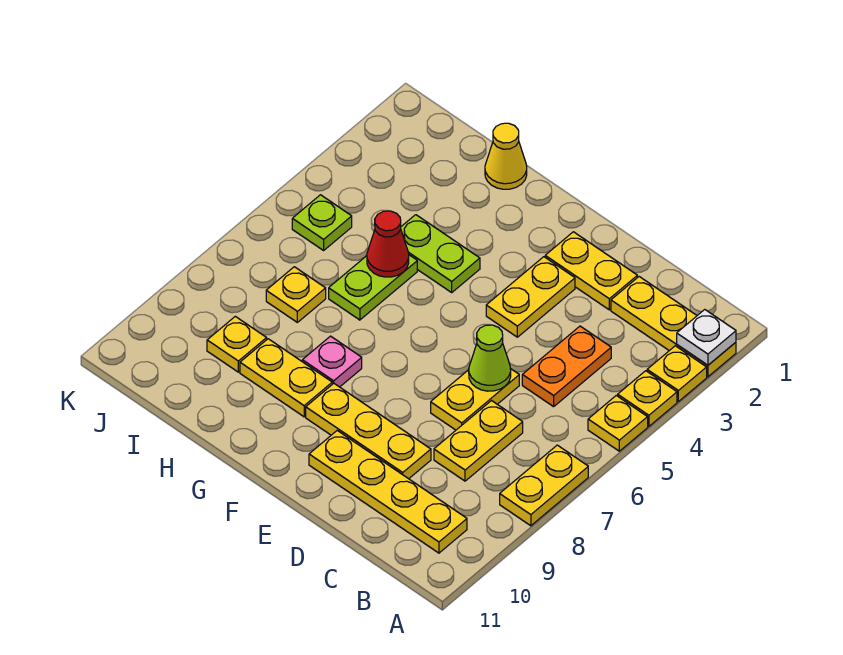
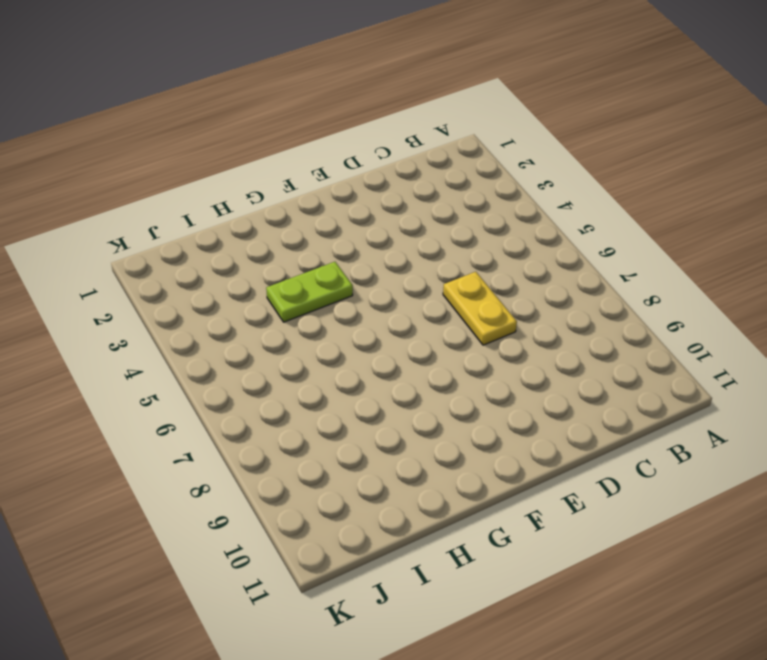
none -> yellow plate A2:C2 level 1
none -> yellow plate A3 level 1
none -> yellow plate A4 level 1

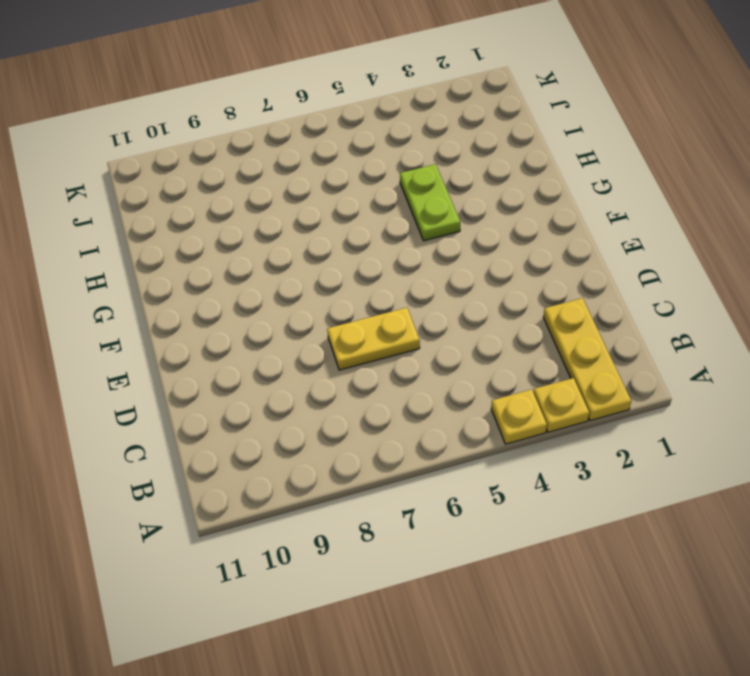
none -> yellow plate A5 level 1
none -> yellow plate A7:A8 level 1
none -> yellow plate B10:E10 level 1

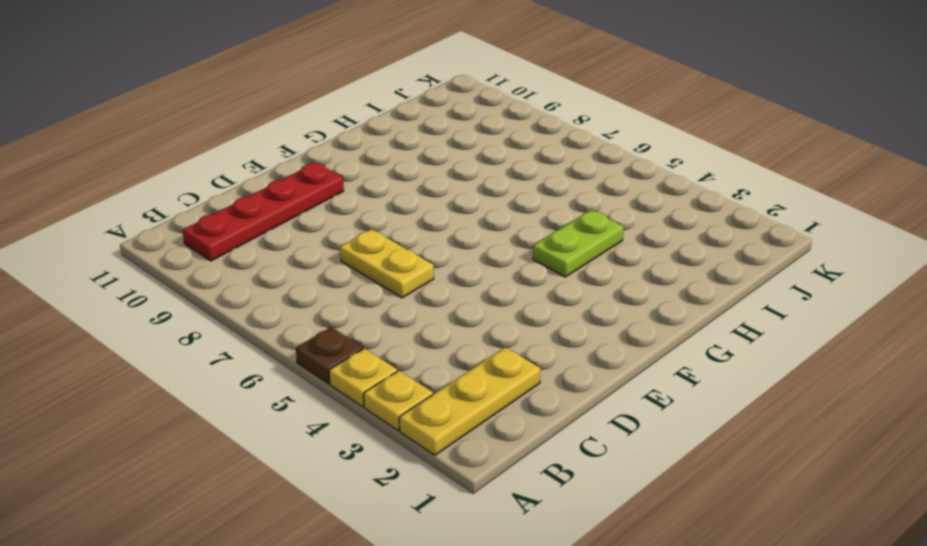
brown plate A5 level 1 -> yellow plate A5 level 1
red plate B10:E10 level 1 -> yellow plate B10:E10 level 1
none -> yellow plate A7:A8 level 1
none -> orange plate C4:C5 level 1
none -> yellow plate C7:C8 level 1

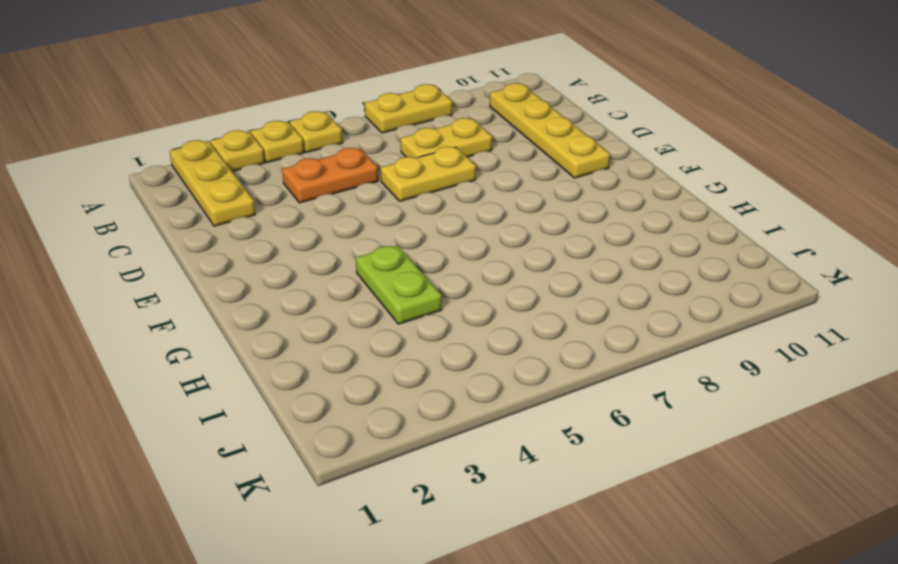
none -> yellow plate D2:E2 level 1
none -> yellow plate D9:F9 level 1
none -> yellow plate E3:E4 level 1

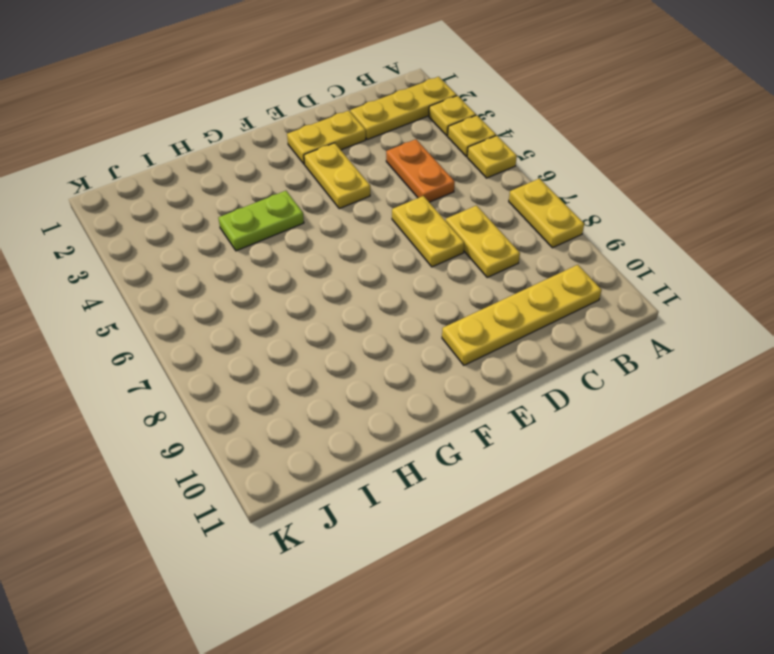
none -> yellow plate D9:F9 level 1
none -> pink plate G8 level 1
none -> yellow plate G9:H9 level 1

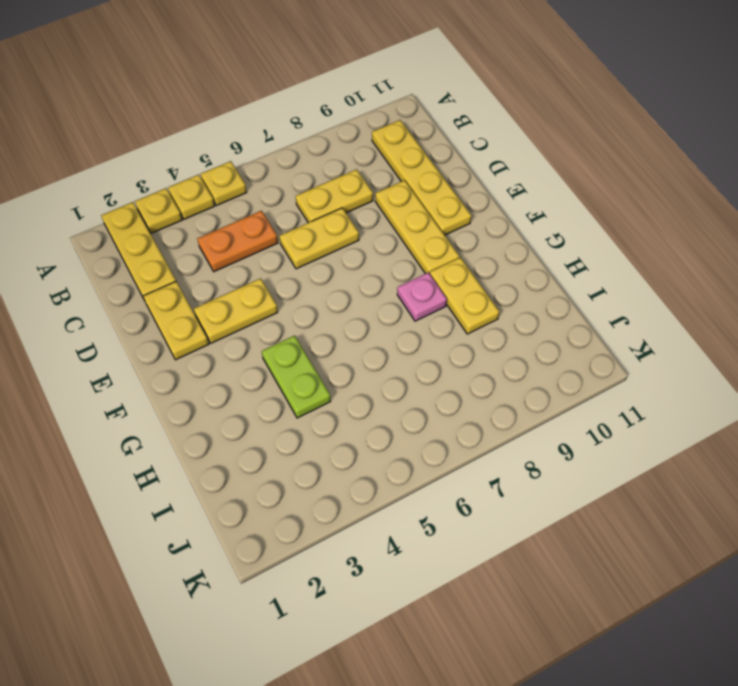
none -> yellow plate A7:A8 level 1
none -> yellow cone H1 level 1
none -> lime plate H5:H6 level 1

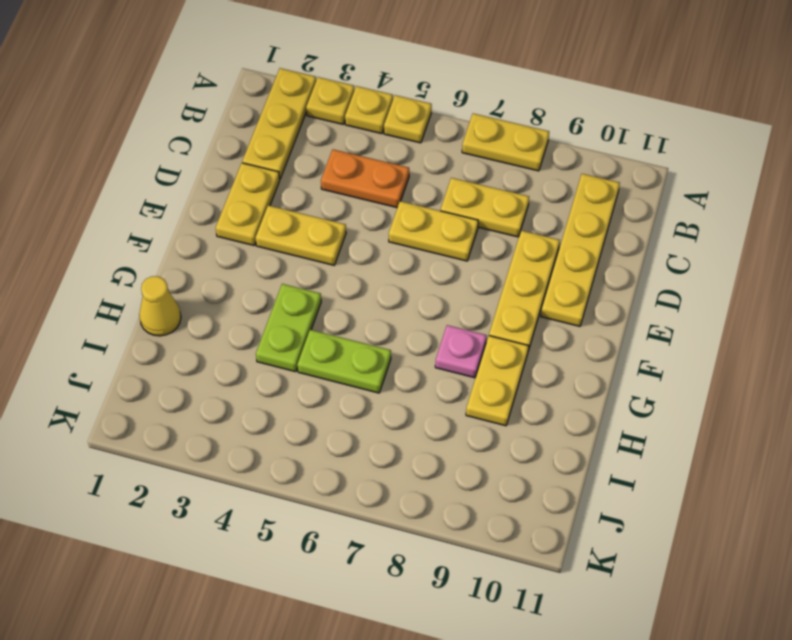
none -> yellow plate I7 level 1
none -> yellow plate I9 level 1
none -> lime plate J5 level 1

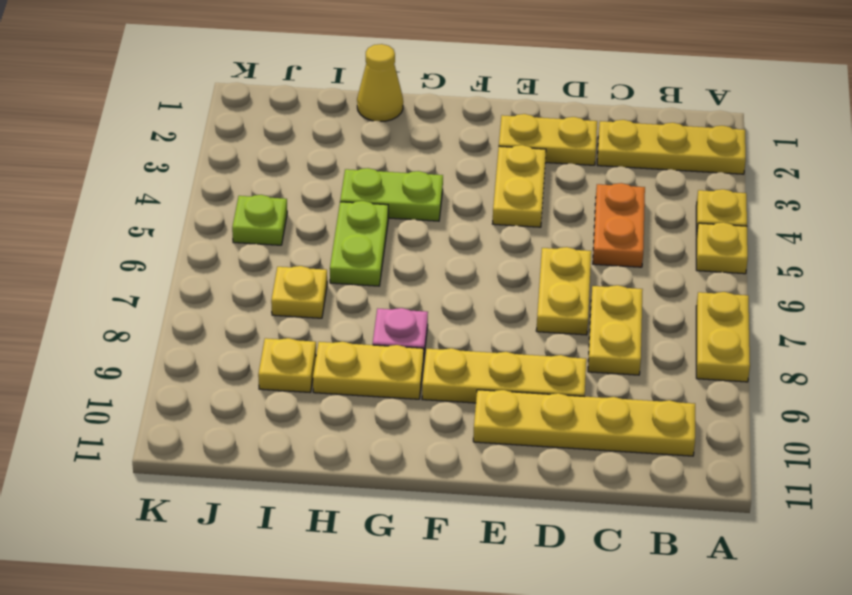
none -> yellow plate A3 level 1
none -> white plate A2 level 2
none -> lime cone D6 level 2

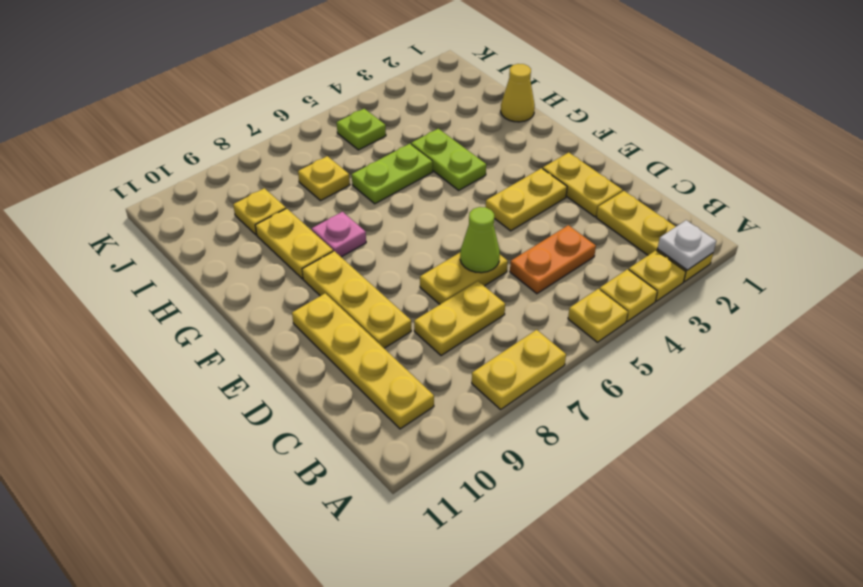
none -> red cone H5 level 2

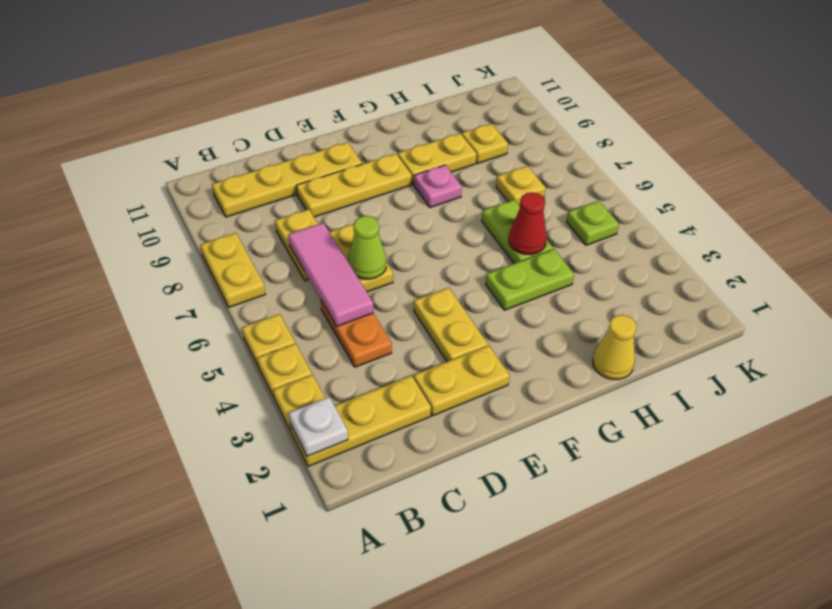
pink tile C5:C7 level 2 -> none

